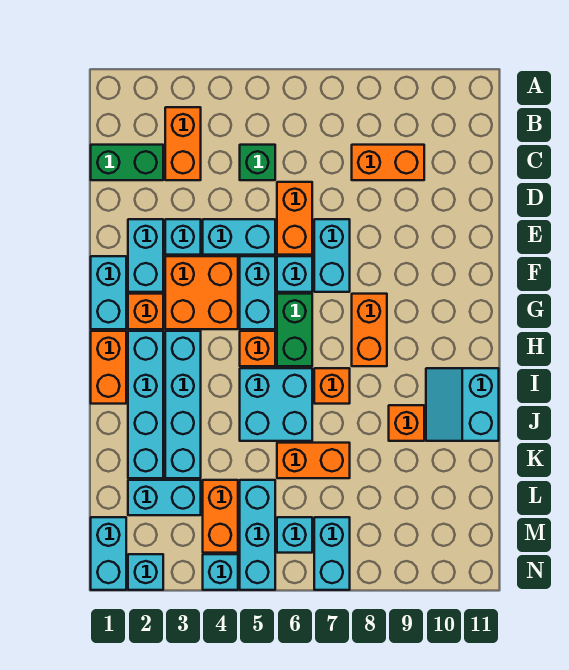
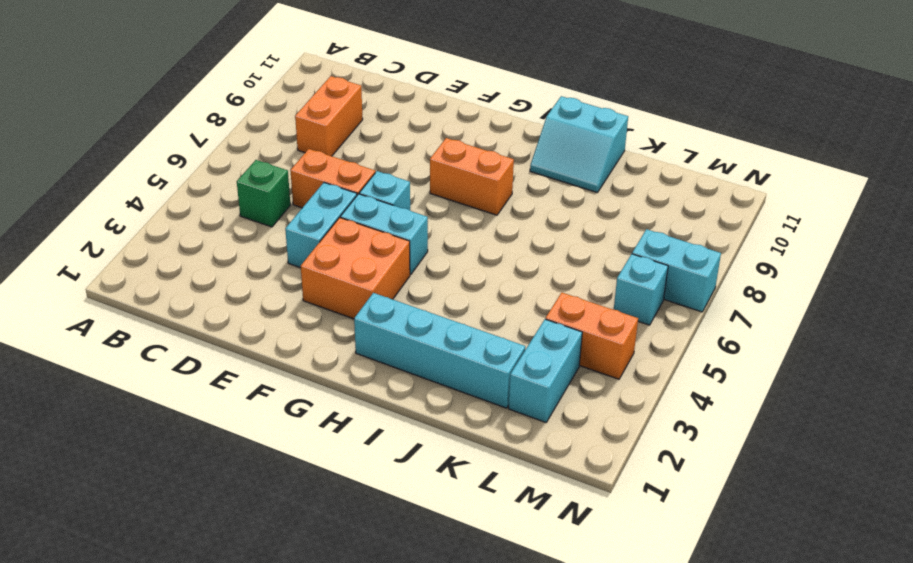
none -> orange brick B3:C3 level 1
none -> green brick C1:C2 level 1
none -> cyan brick E2:F2 level 1
none -> cyan brick E3 level 1

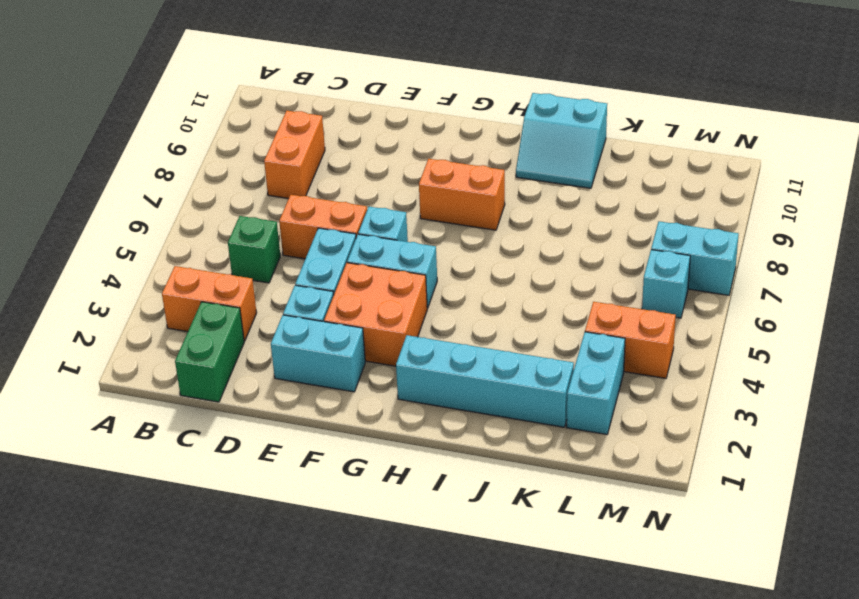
none -> cyan brick E7:F7 level 1
none -> cyan brick F1:G1 level 1
none -> orange brick G2 level 1
none -> green brick G6:H6 level 1

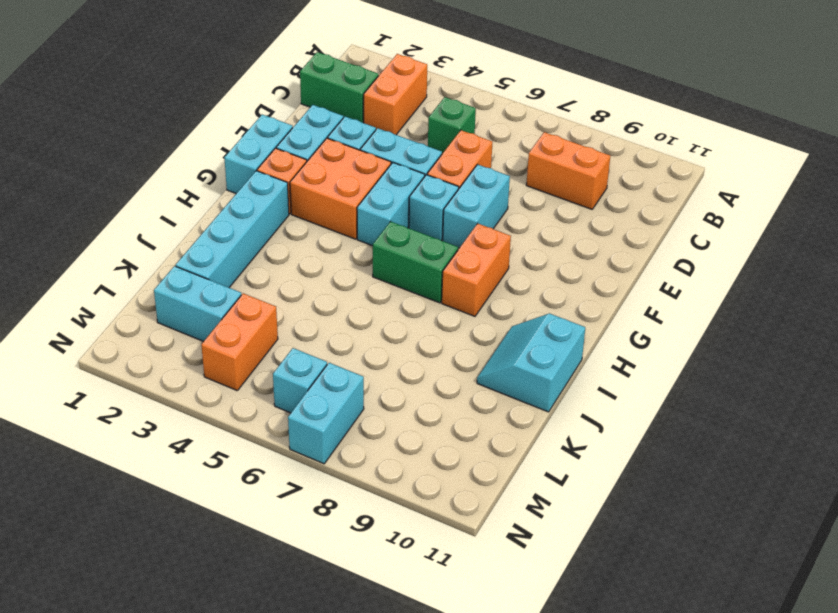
green brick H6:H7 level 1 -> green brick G6:H6 level 1
none -> orange brick H1:I1 level 1
none -> cyan brick H3:K3 level 1
none -> orange brick H5 level 1
none -> cyan brick I5:J6 level 1

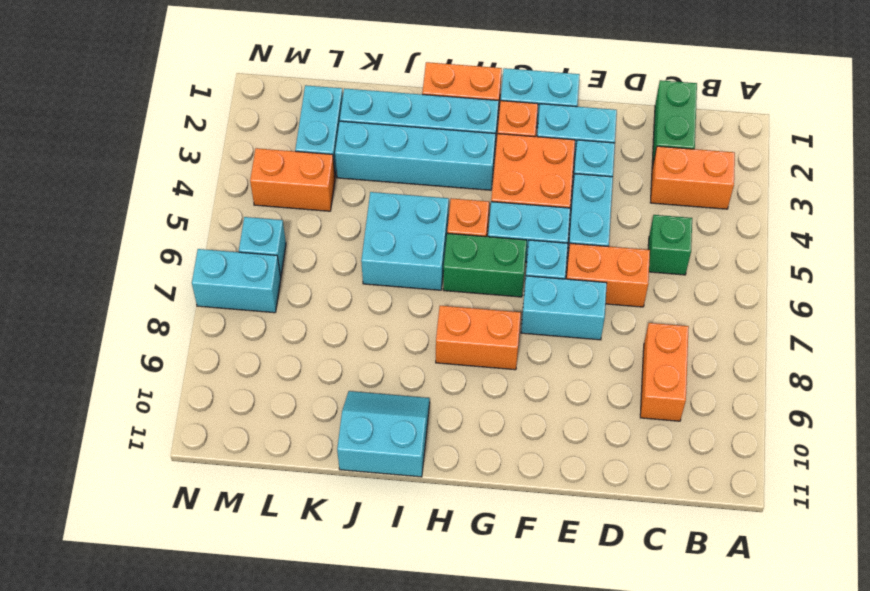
none -> orange brick I7 level 1
none -> orange brick J9 level 1
none -> orange brick K6:K7 level 1
none -> cyan brick L5:N5 level 1

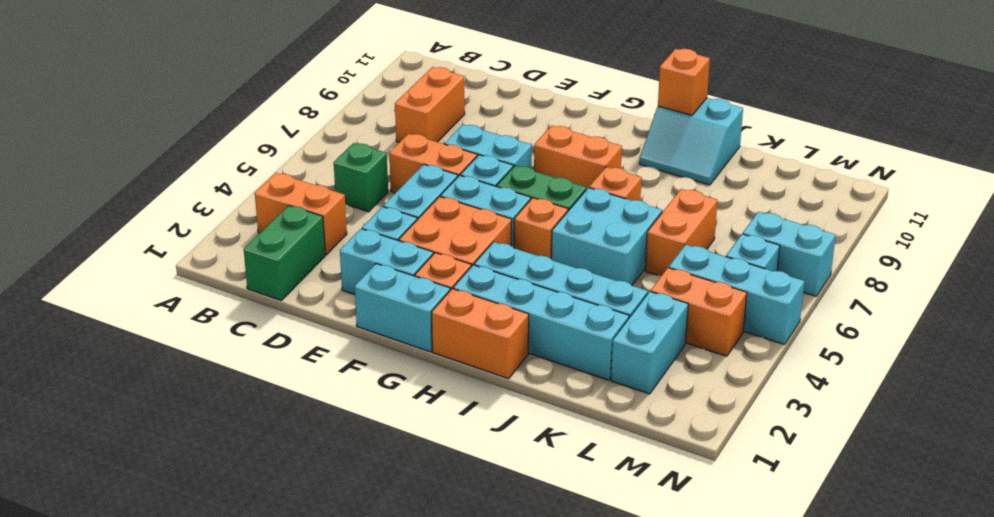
orange brick I11 level 2 -> orange brick J9 level 1
none -> cyan brick M1:N1 level 1
none -> cyan brick N2 level 1
none -> cyan brick N4 level 1

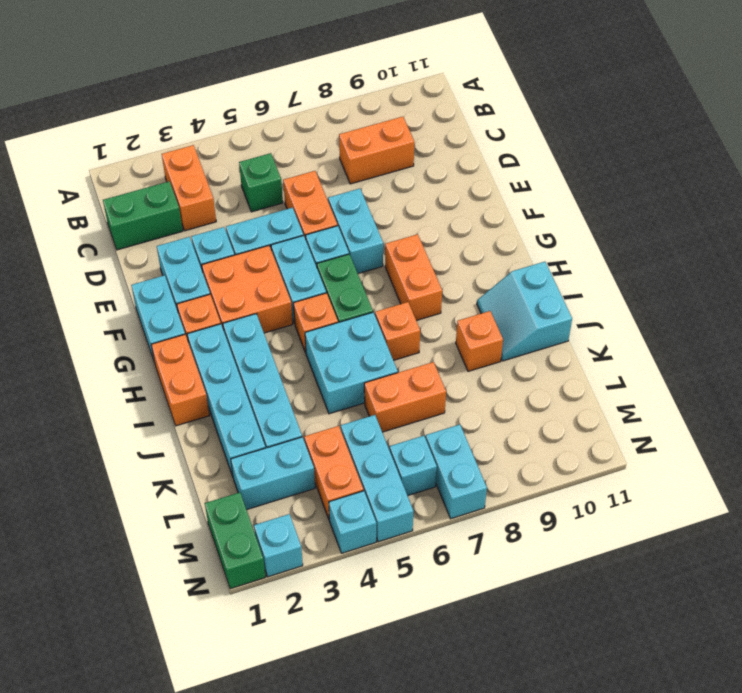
green brick M1:N1 level 1 -> cyan brick M1:N1 level 1

